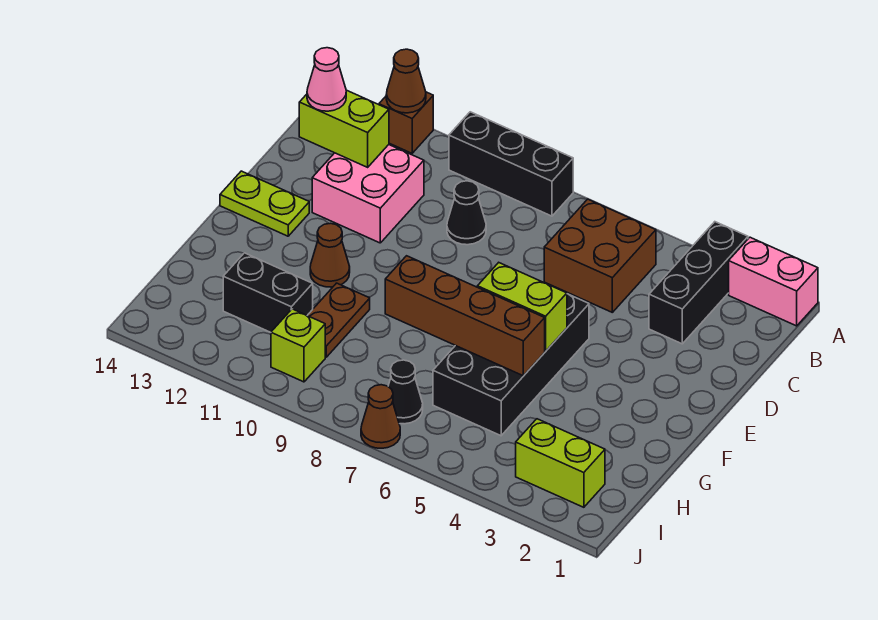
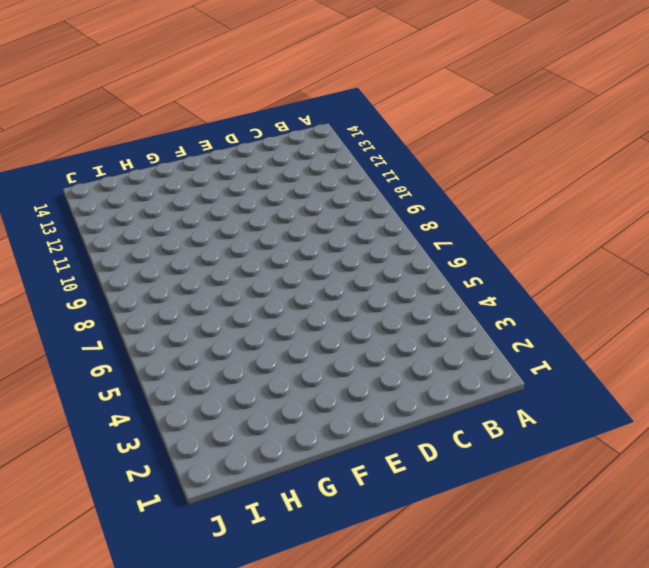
none -> pink brick A1:A2 level 1
none -> black brick A3:C3 level 1
none -> black brick A8:A10 level 1

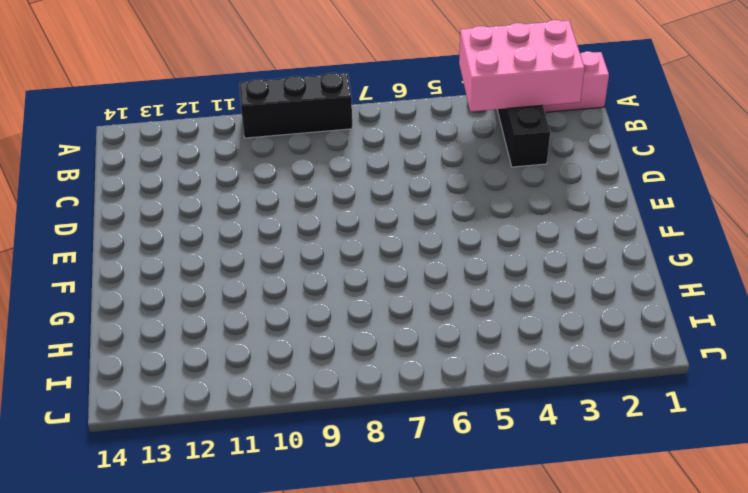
pink brick A2:B4 level 2 -> none
none -> brown brick A12 level 1
none -> brown brick B5:C6 level 1
none -> black cone C9 level 1

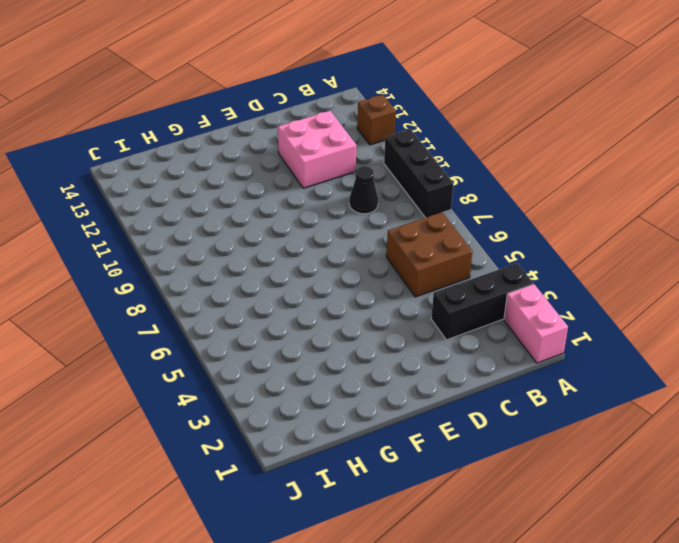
none -> black brick E5:H6 level 1
none -> lime plate E13:E14 level 1
none -> brown cone F11 level 1

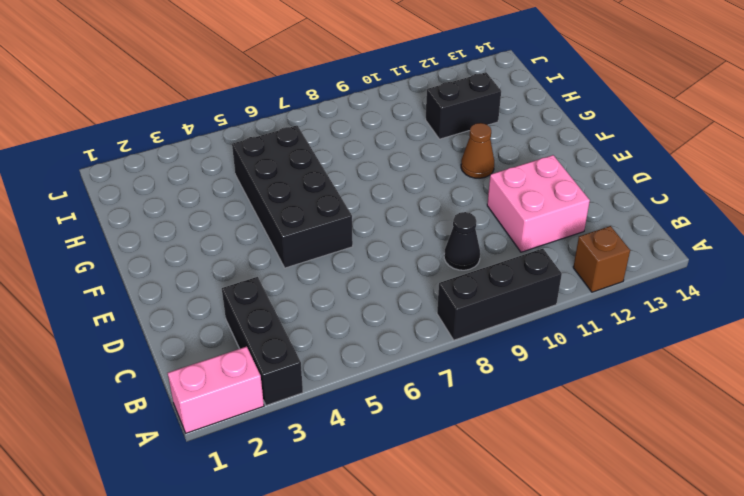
none -> brown brick B5:C6 level 1
none -> lime plate E13:E14 level 1
none -> brown plate G10:H10 level 1

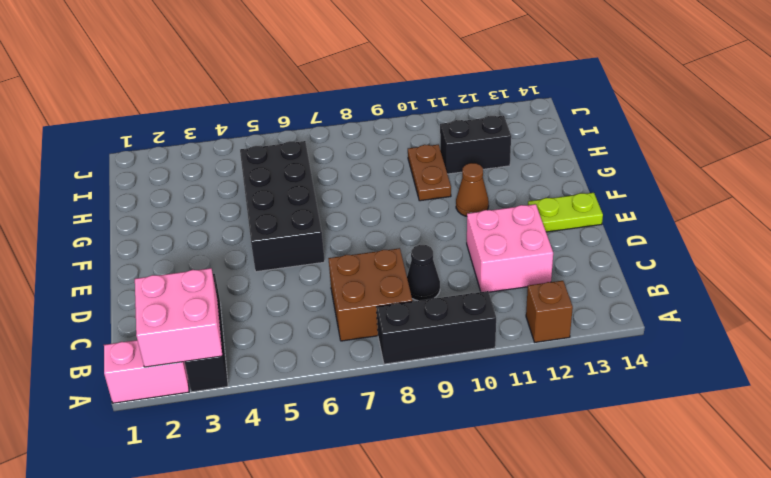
pink brick A2:B3 level 2 -> none
brown brick B7:C8 level 1 -> brown brick B5:C6 level 1
none -> lime brick I2:I3 level 1
none -> black cone I7 level 1
none -> lime brick I10 level 1

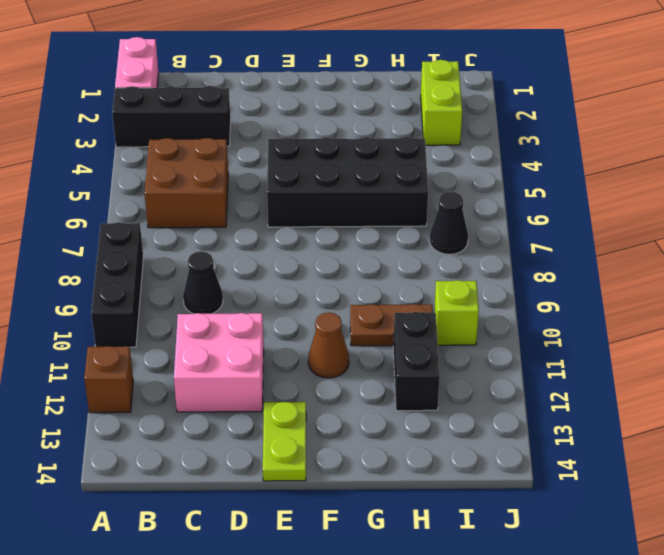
none -> brown cone J7 level 1
none -> brown cone A12 level 2
none -> lime brick C12:C13 level 2

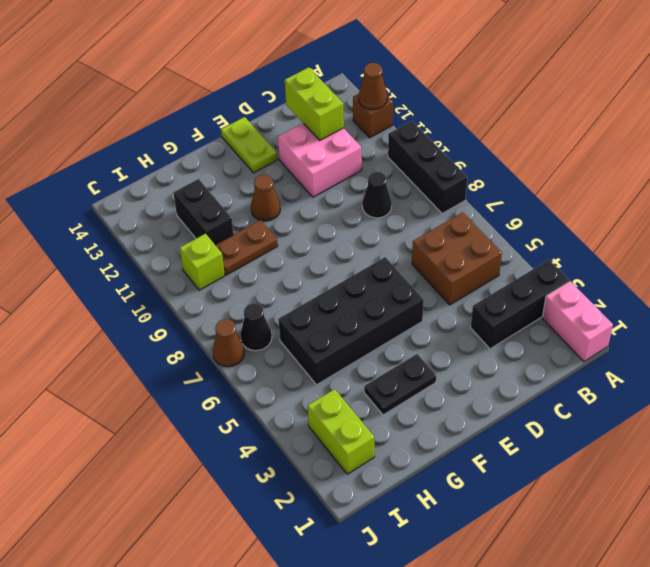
black plate F3:G3 level 1 -> none
none -> lime brick F5:F6 level 2
none -> brown brick G5:G8 level 2
none -> pink cone C13 level 3

